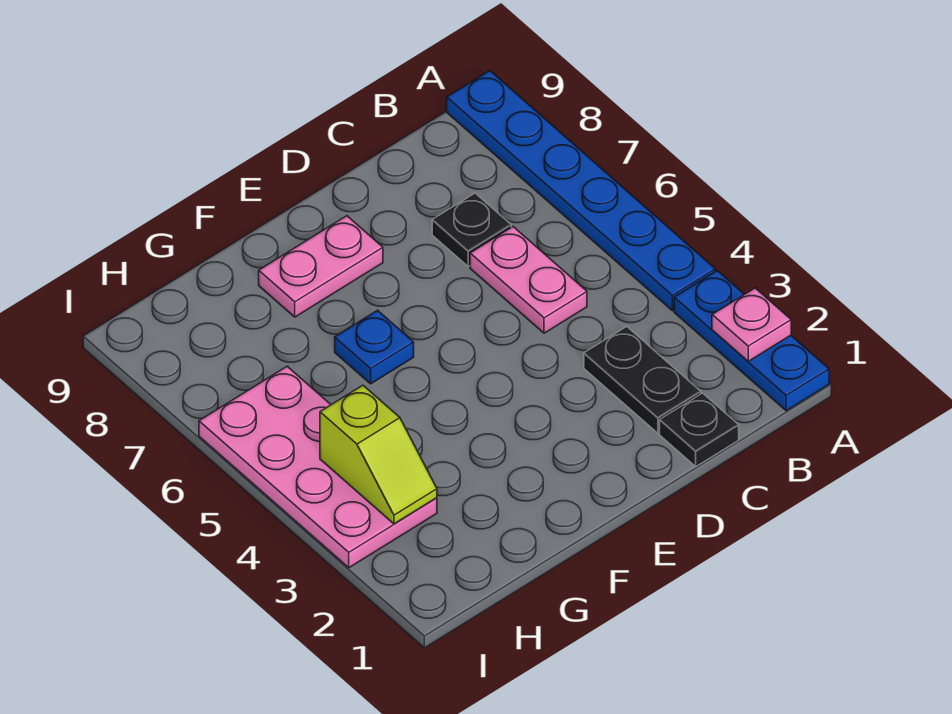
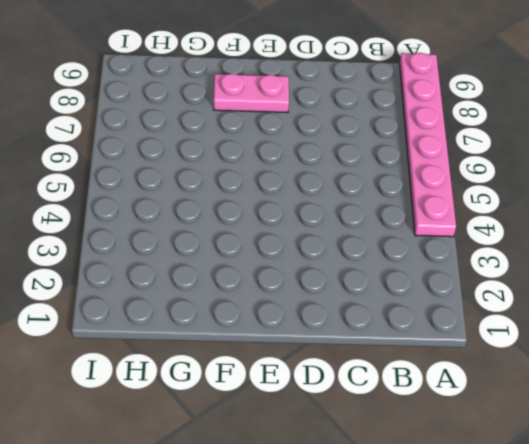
pink plate A4:A9 level 1 -> blue plate A4:A9 level 1
none -> blue plate A1:A3 level 1
none -> black plate C1 level 1

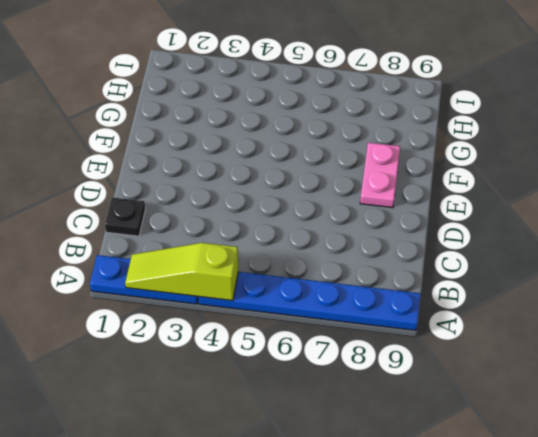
lime slope A2:A4 level 2 top 4 -> pink plate A2 level 2
none -> black plate C2:C3 level 1
none -> pink plate C5:C6 level 1

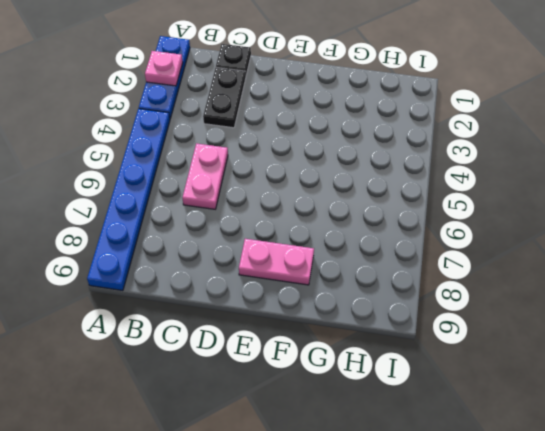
none -> black plate C7 level 1
none -> blue plate F6 level 1

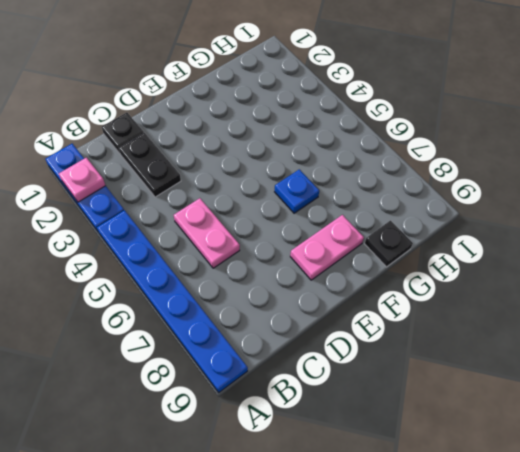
black plate G9 level 1 -> black plate C7 level 1
none -> pink plate H3:I6 level 1
none -> lime slope H3:H4 level 2 top 4

